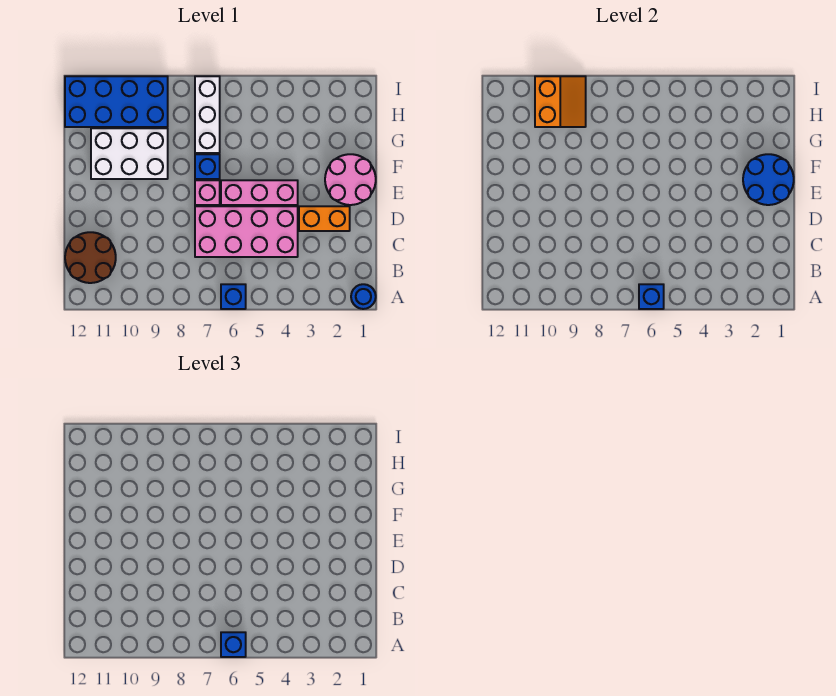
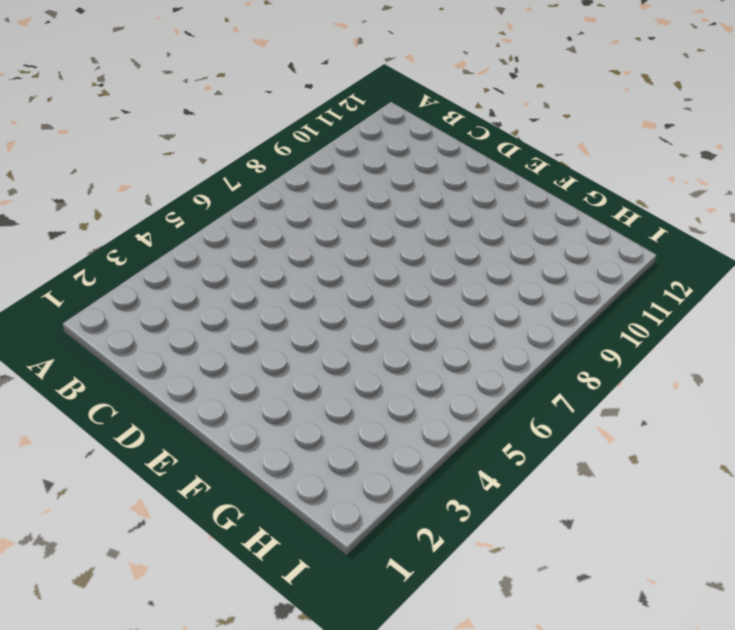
none -> blue round brick A1 level 1
none -> blue brick A6 level 1
none -> brown round brick B11:C12 level 1

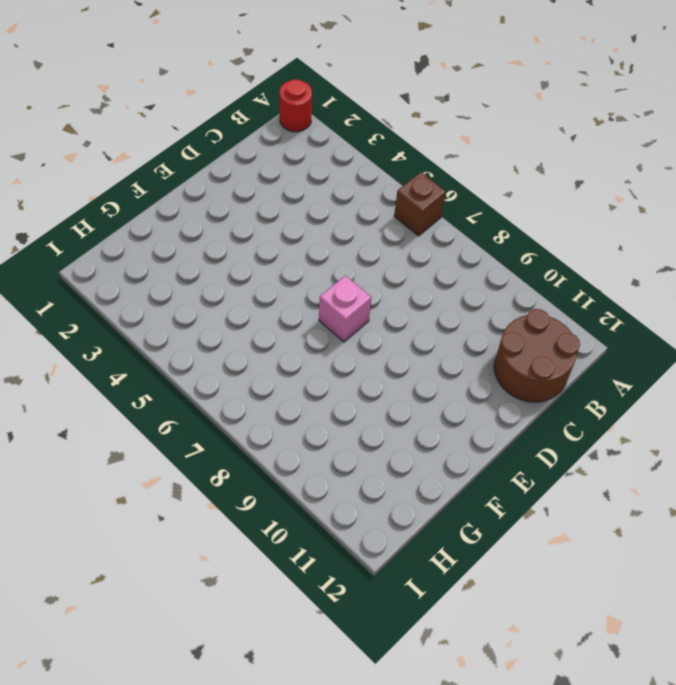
red round brick A1 level 1 -> blue round brick A1 level 1
brown brick A6 level 1 -> blue brick A6 level 1
none -> pink brick C4:D7 level 1
none -> orange brick D2:D3 level 1
none -> pink round brick E1:F2 level 1

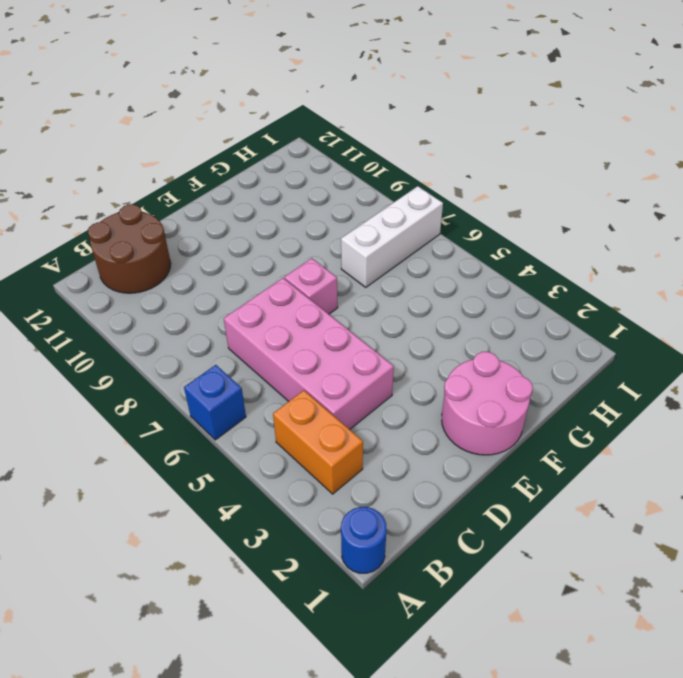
orange brick B3:B4 level 1 -> orange brick D2:D3 level 1
none -> pink brick E4:E6 level 1
none -> blue brick F7 level 1
none -> white brick F9:G11 level 1

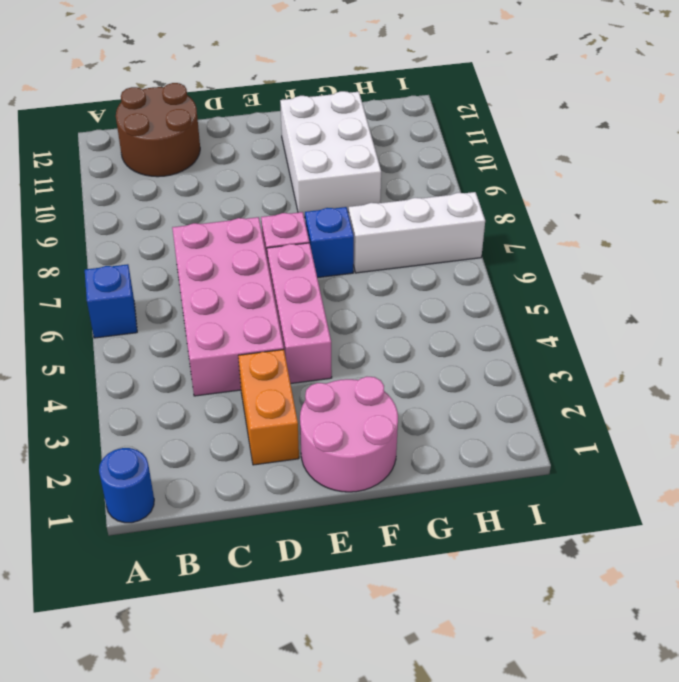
none -> blue brick H9:I12 level 1
none -> blue brick A6 level 2
none -> blue round brick E1:F2 level 2

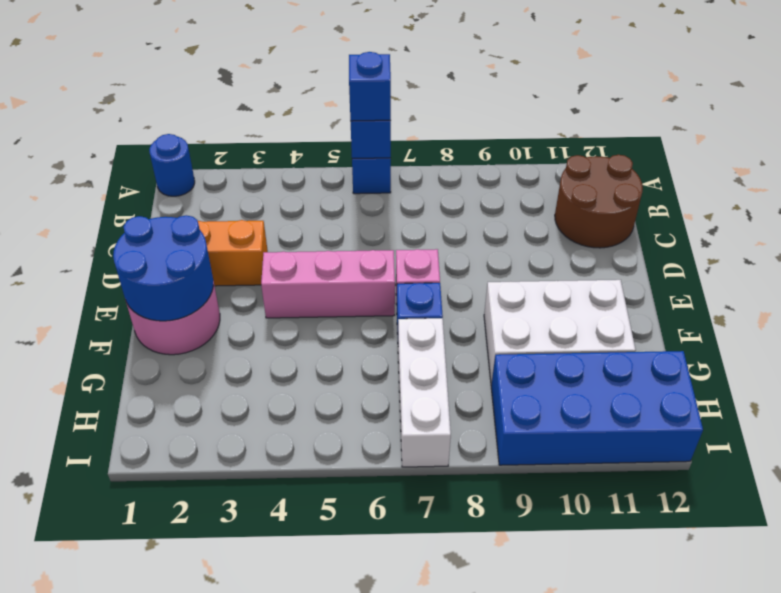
none -> pink brick C4:D7 level 1
none -> orange slope H9:I10 level 2 top 10

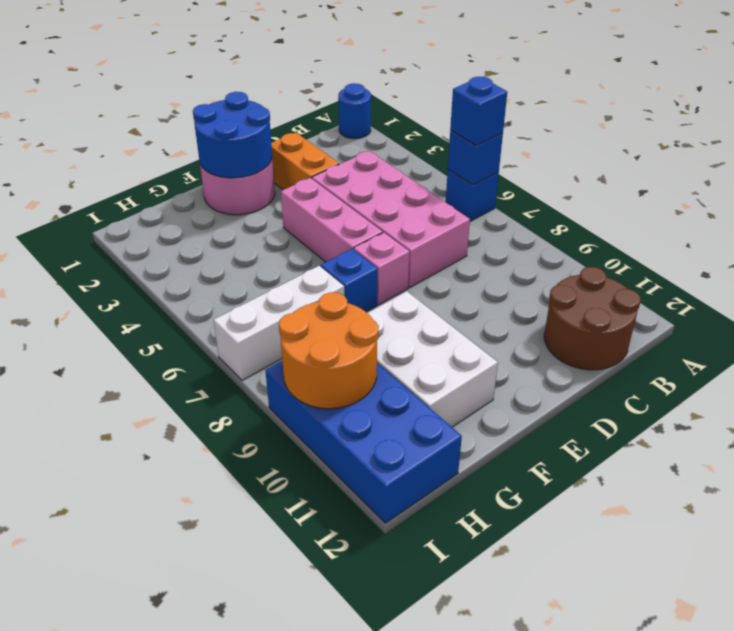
orange round brick H9:I10 level 2 -> orange slope H9:I10 level 2 top 10

